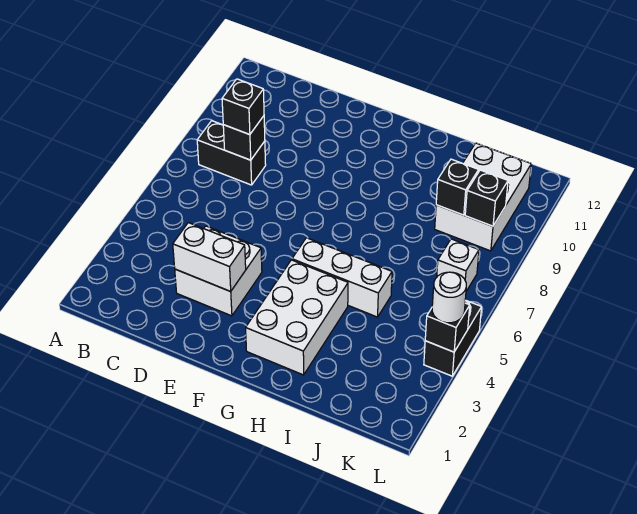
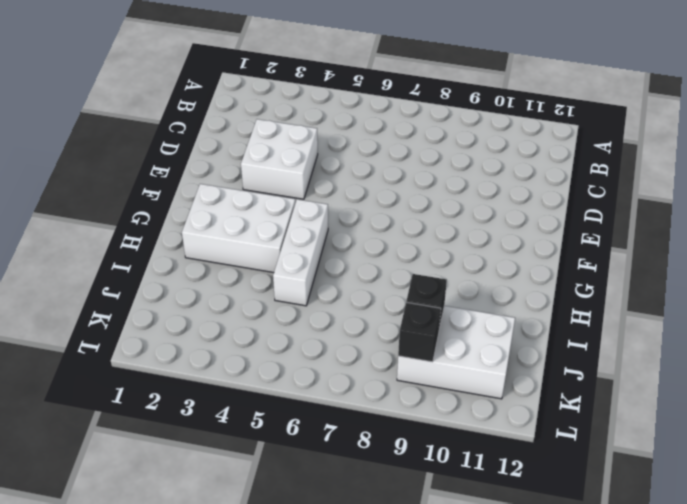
none -> black brick B8:C8 level 1
none -> white brick K7 level 1
none -> black brick L4:L5 level 1

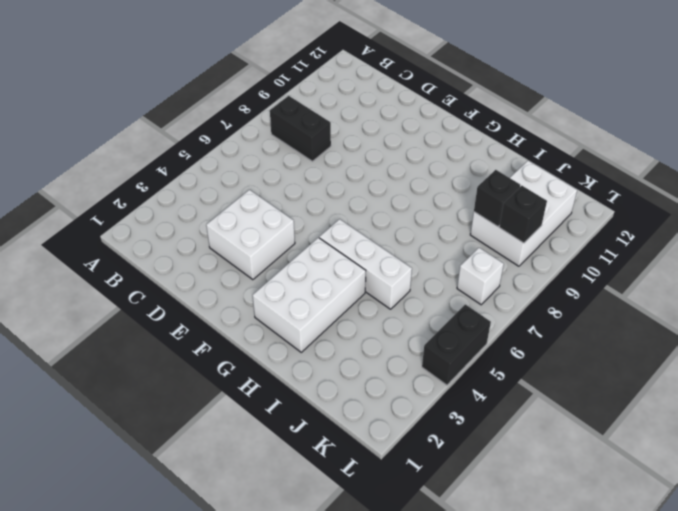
none -> black brick C8 level 2
none -> white brick D3:E3 level 2
none -> black brick L4 level 2

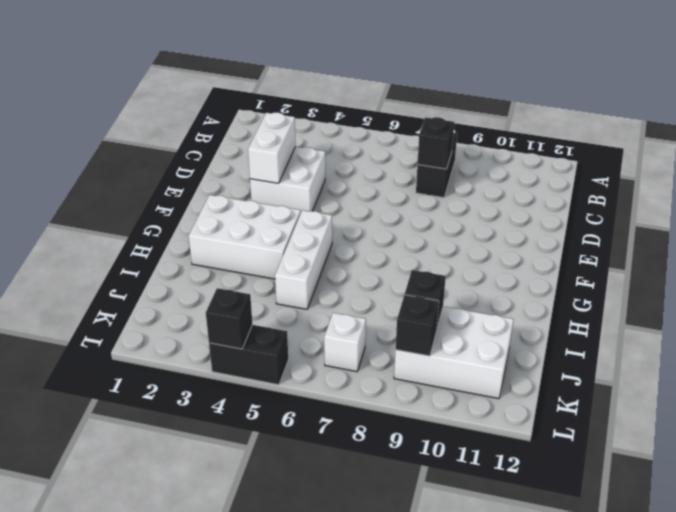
none -> black brick C8 level 3
none -> white round brick L4 level 3

